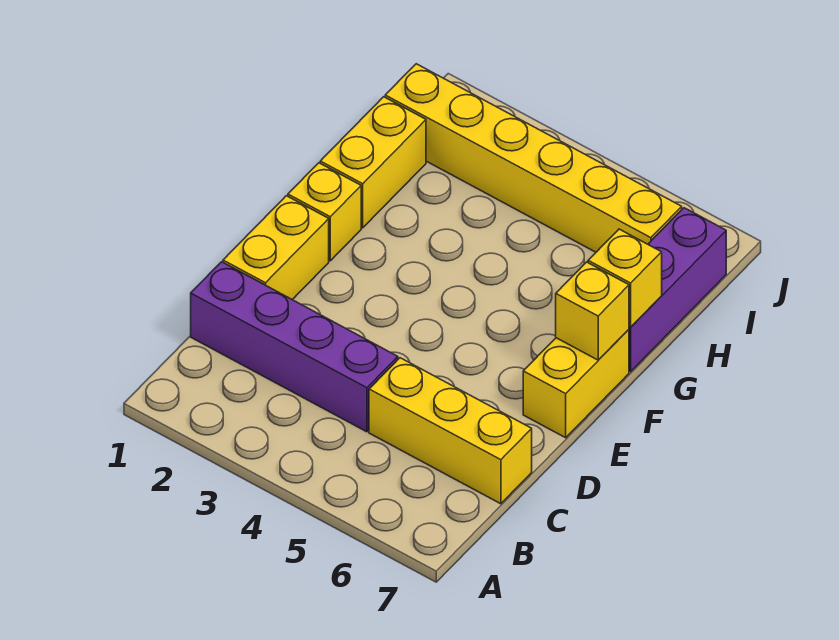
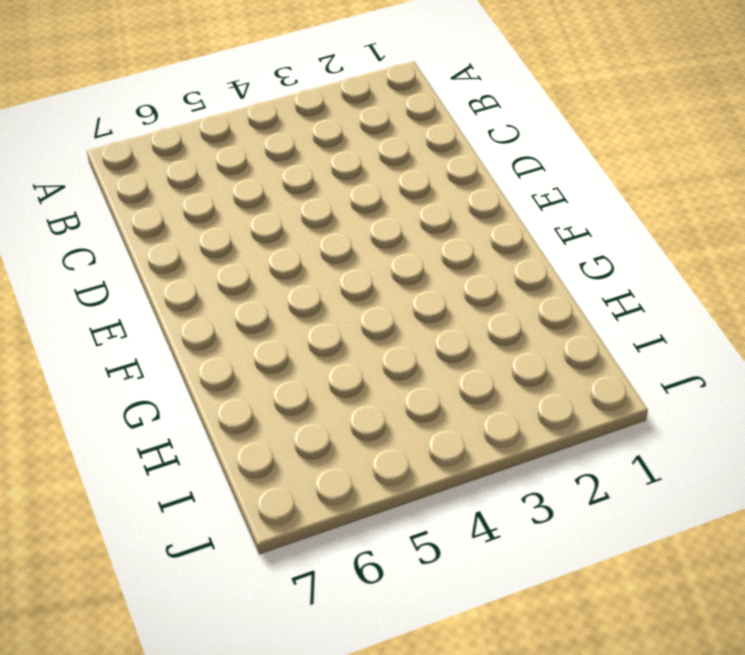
none -> purple brick C1:C4 level 1
none -> yellow brick C5:C7 level 1

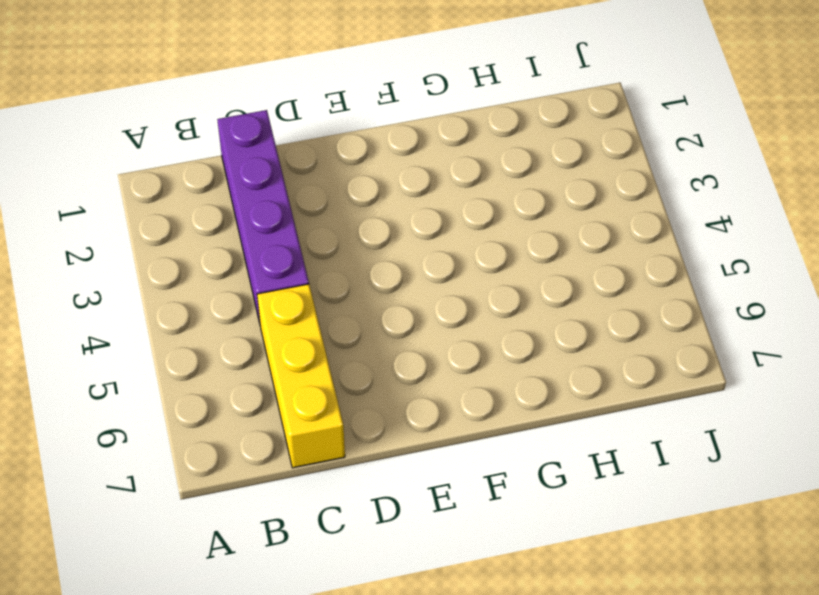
none -> yellow brick D1:E1 level 1
none -> yellow brick E7:F7 level 1

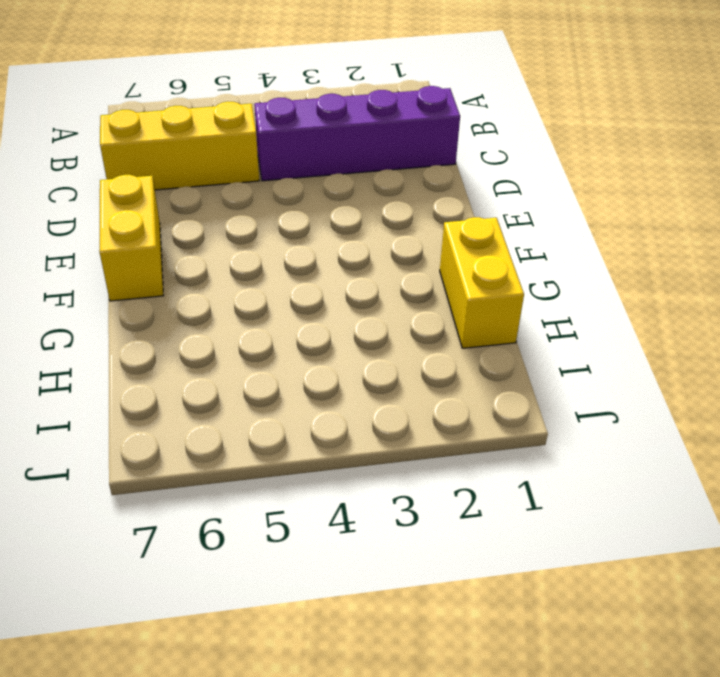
none -> yellow brick D1:E1 level 1
none -> yellow brick F1 level 1

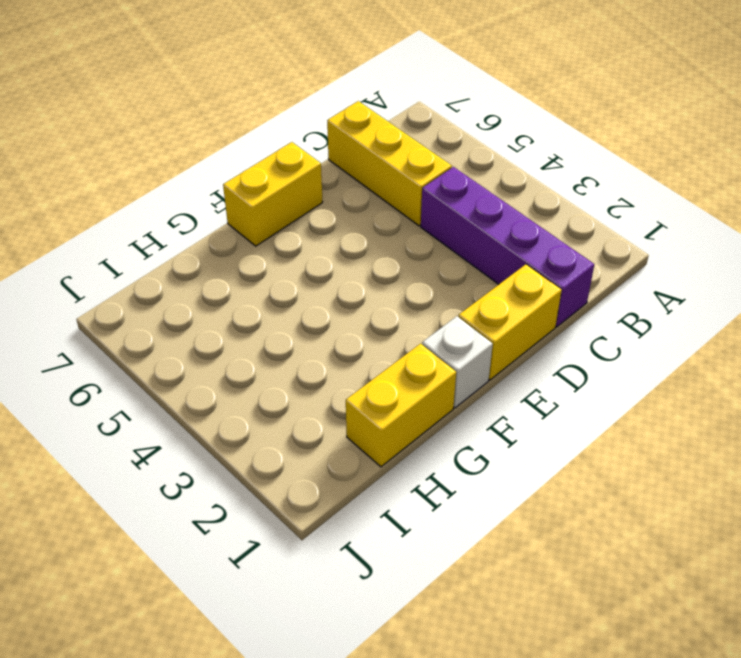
white brick F1 level 1 -> yellow brick F1 level 1
none -> purple brick G7:I7 level 1
none -> yellow brick I1:I6 level 1

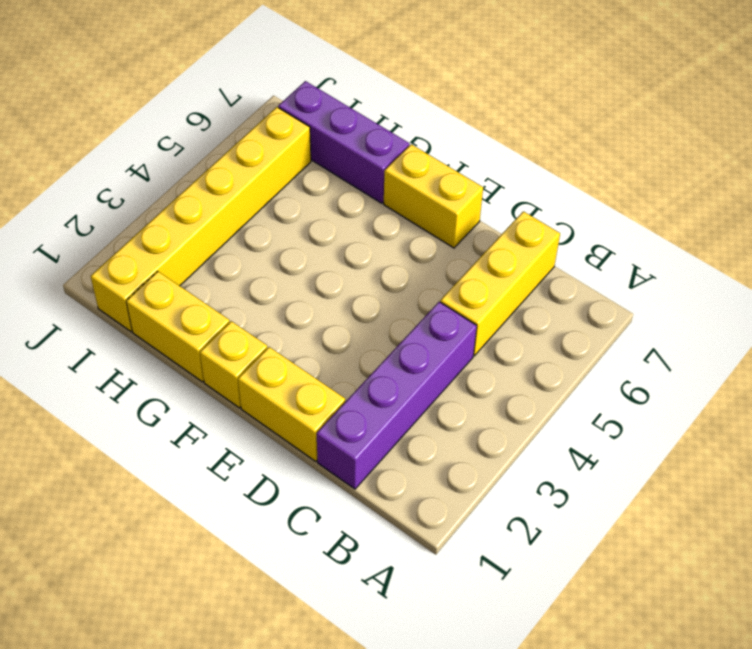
none -> yellow brick F7 level 2
none -> yellow brick G7 level 2

